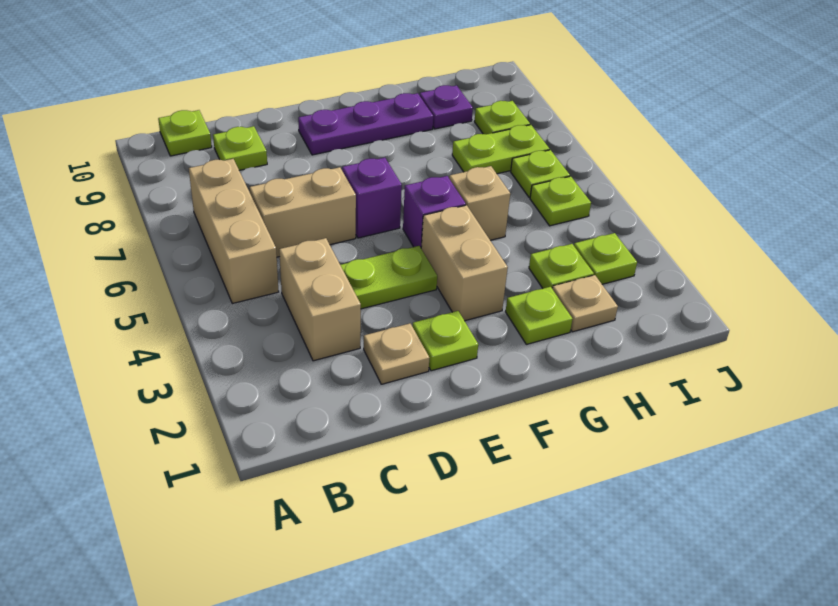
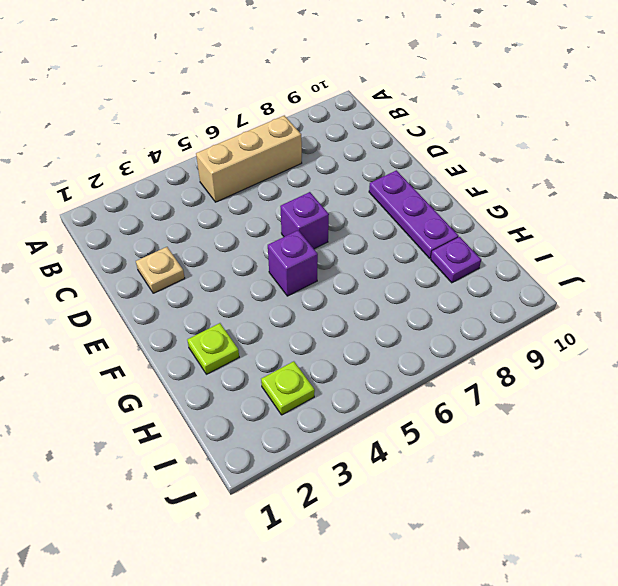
none -> lime plate B10 level 1
none -> tan brick C3:C4 level 1
none -> tan brick C6:D6 level 1

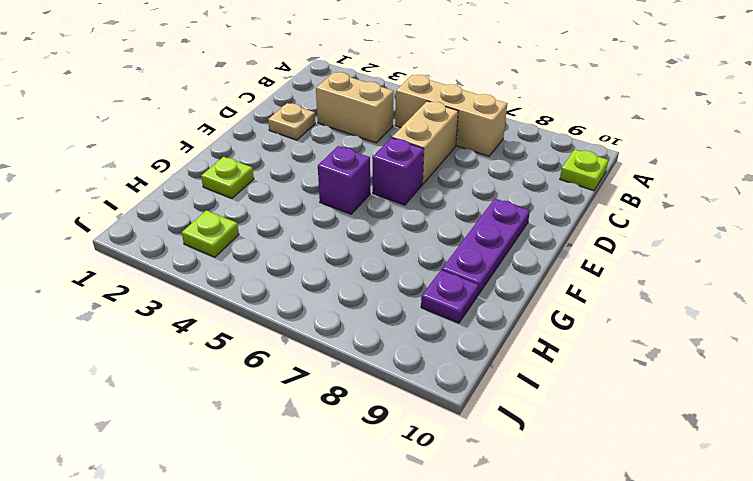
none -> lime plate C9 level 1
none -> lime plate D4:E4 level 1
none -> lime plate E2 level 1

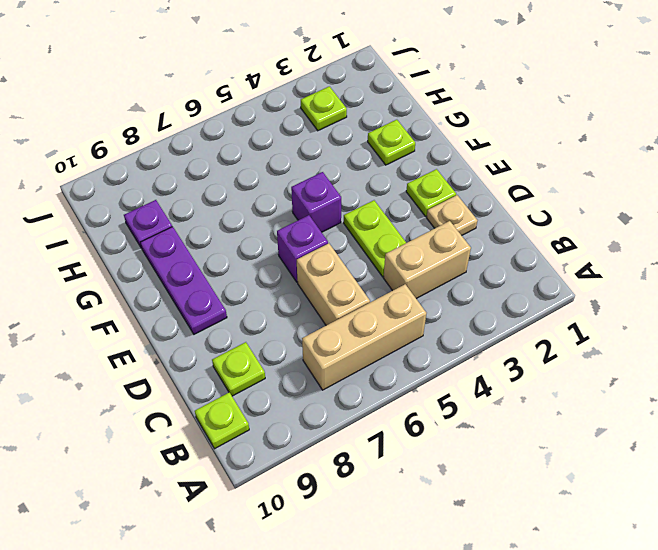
none -> tan brick F3:F4 level 1
none -> tan brick G5 level 1
none -> tan plate H2 level 1

